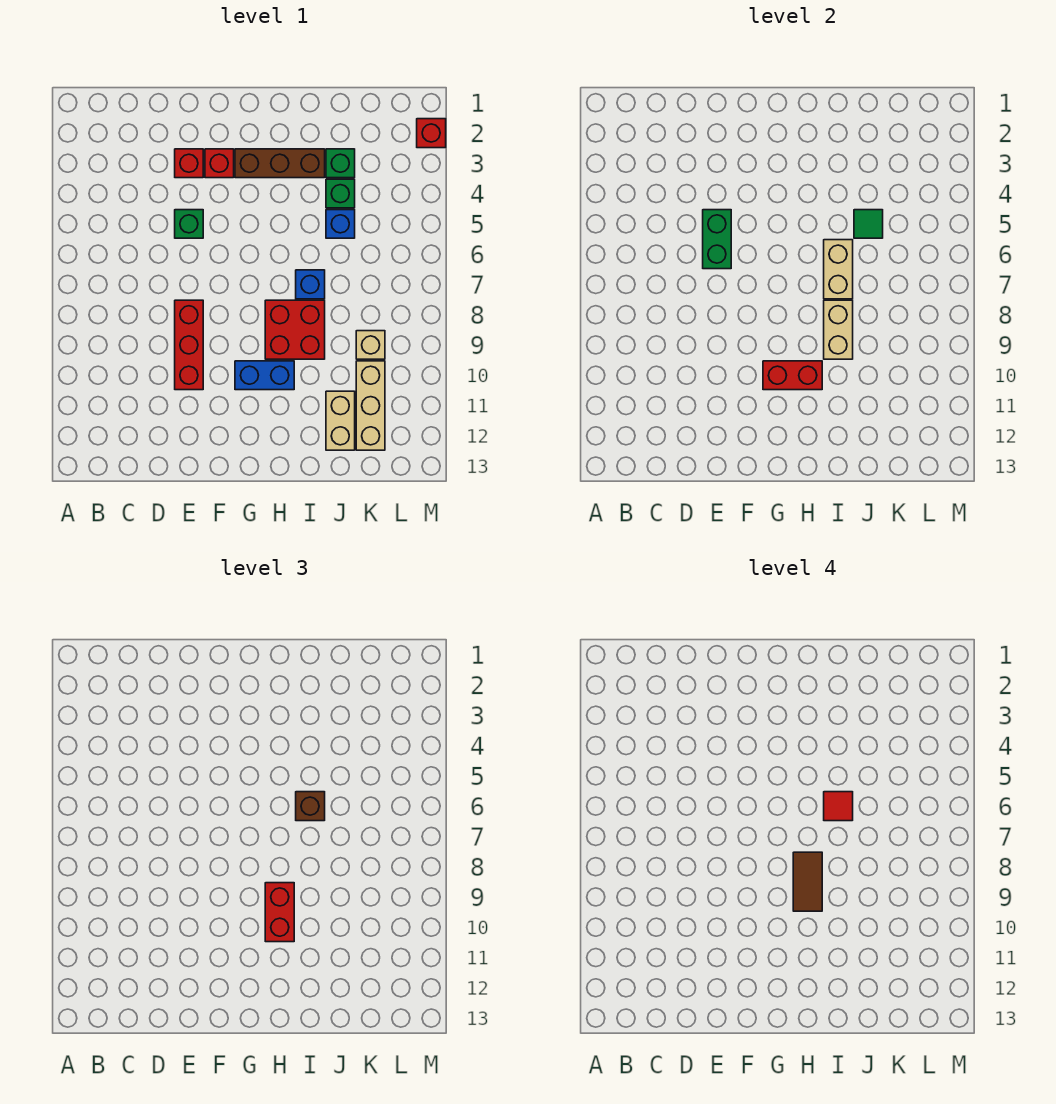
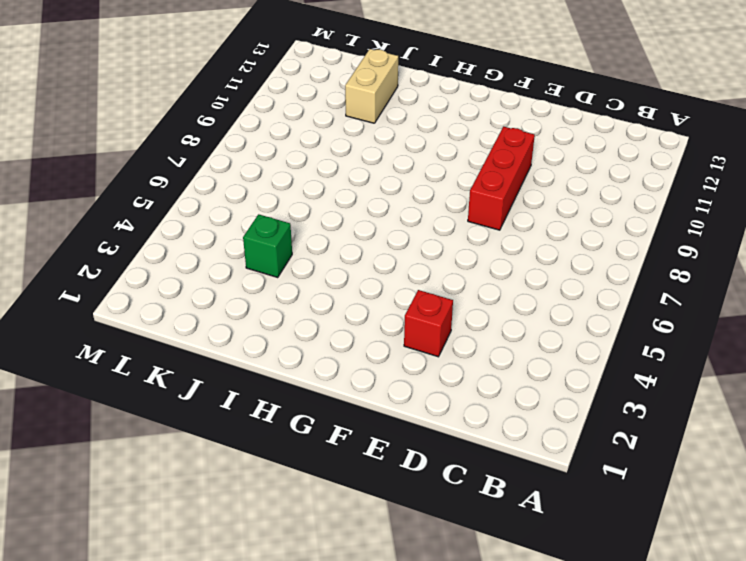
none -> green brick E5 level 1
none -> red brick F3 level 1
none -> brown brick G3:I3 level 1

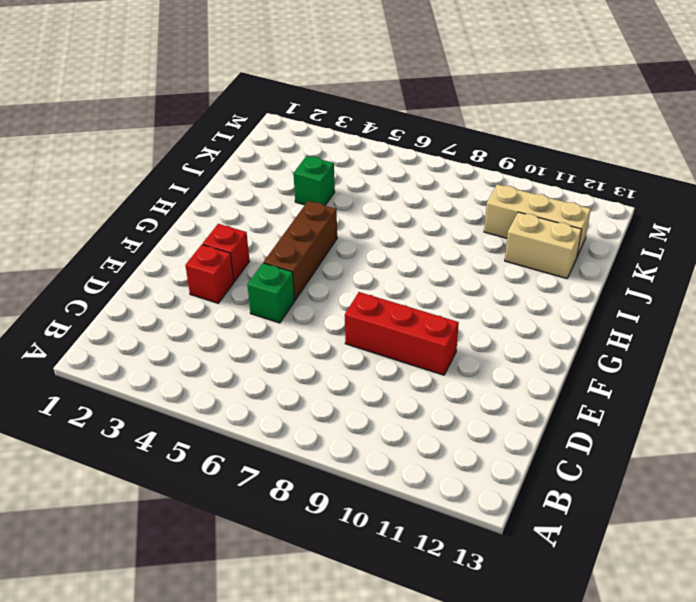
brown brick F5:H5 level 1 -> brown brick G3:I3 level 1
none -> blue brick G10:H10 level 1
none -> red brick H8:I9 level 1
none -> blue brick I7 level 1

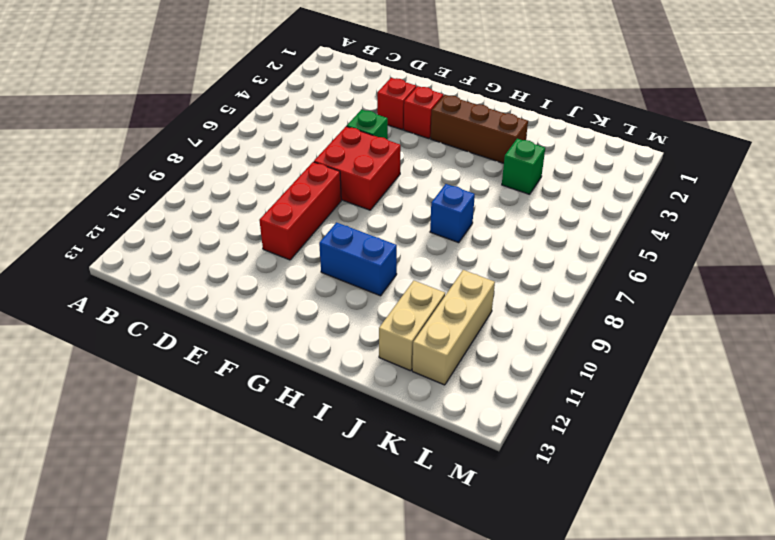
red brick E6:F7 level 1 -> red brick H8:I9 level 1
none -> green brick J3 level 1
none -> blue brick J5 level 1
none -> tan brick K9 level 1

